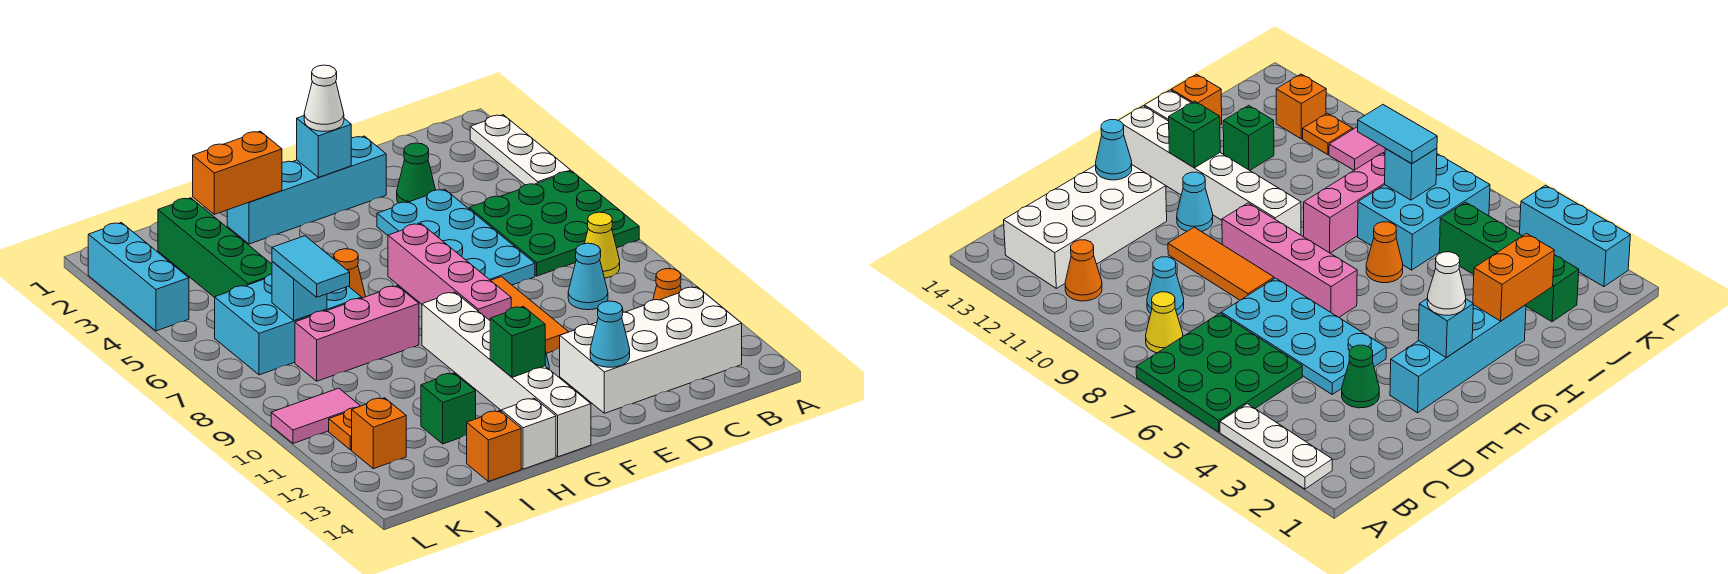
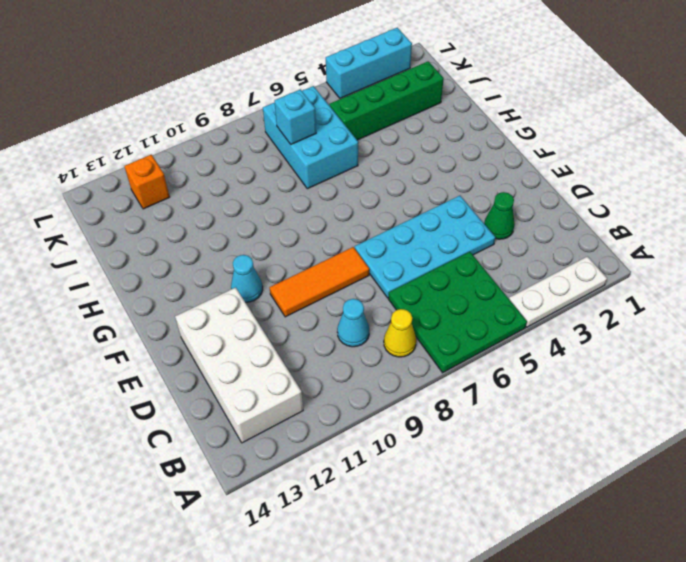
none -> orange cone B11 level 1
none -> cyan brick E2:H2 level 1
none -> pink brick F6:F9 level 1
none -> white brick G9:G14 level 1

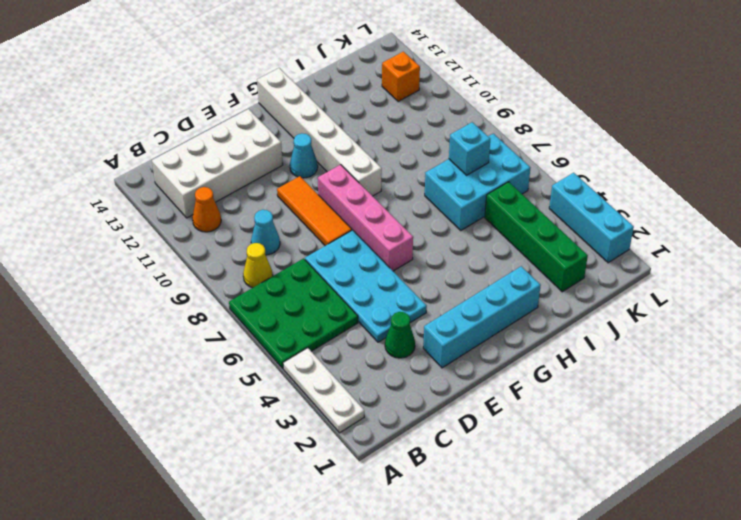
none -> orange cone H6 level 1
none -> pink brick H8:J8 level 1
none -> white brick H14 level 1
none -> green brick I12 level 1

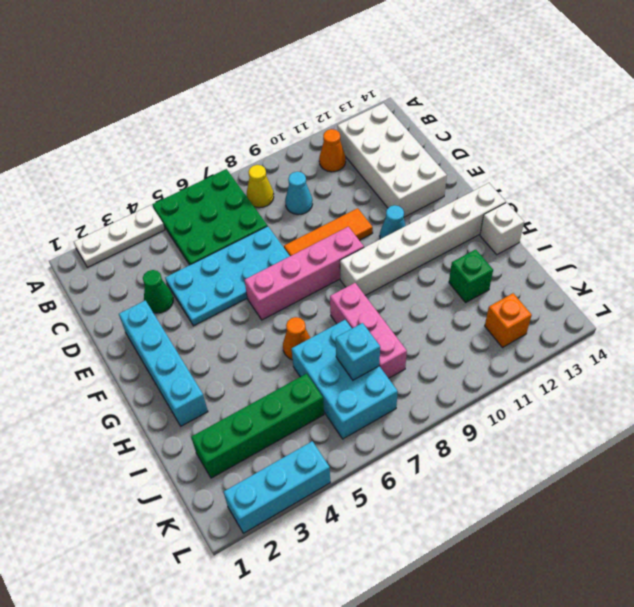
none -> orange brick I14 level 1
none -> pink tile K10:L10 level 1
none -> orange plate K11 level 1
none -> cyan cone E13 level 2

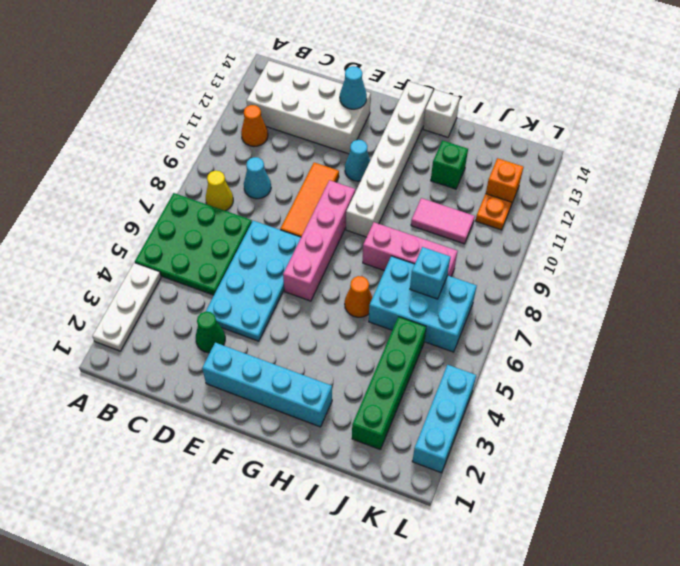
pink tile I10:J10 level 1 -> pink tile K10:L10 level 1
none -> orange brick I14 level 1
none -> cyan brick F2 level 2
none -> green brick G12 level 2
none -> orange brick H2:I2 level 2

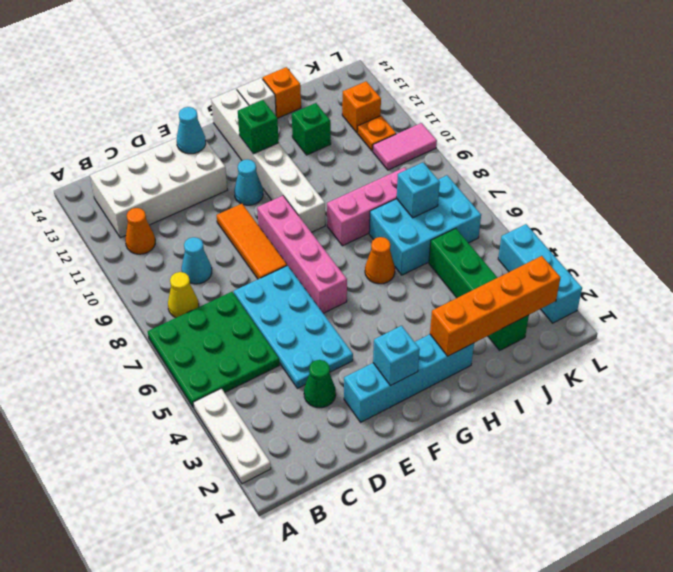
orange brick H2:K2 level 2 -> orange brick H2:I2 level 2
none -> white cone F2 level 3
none -> cyan tile J7:J8 level 3

